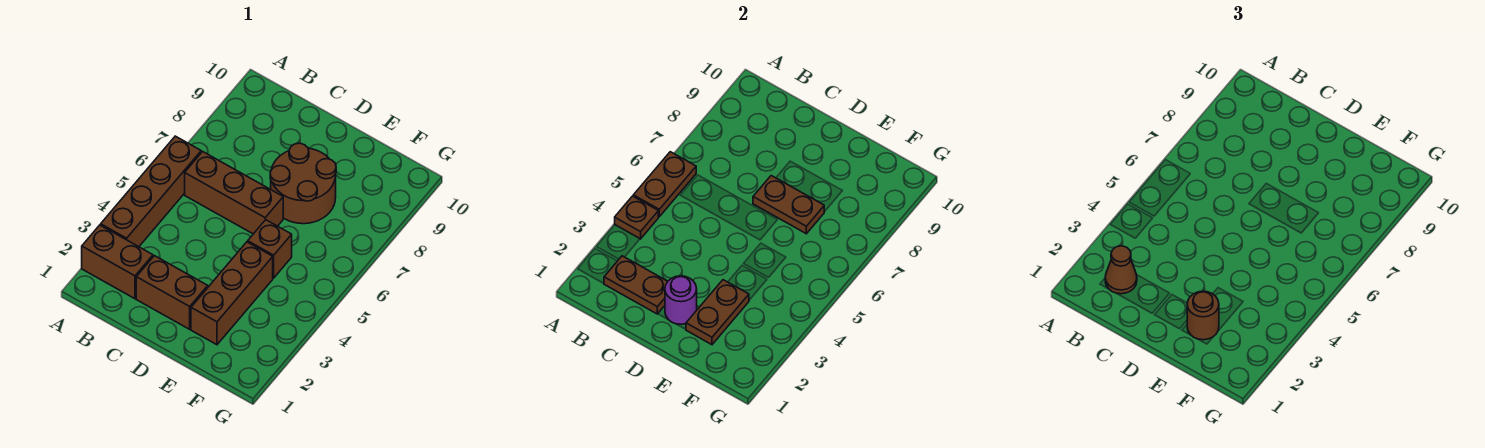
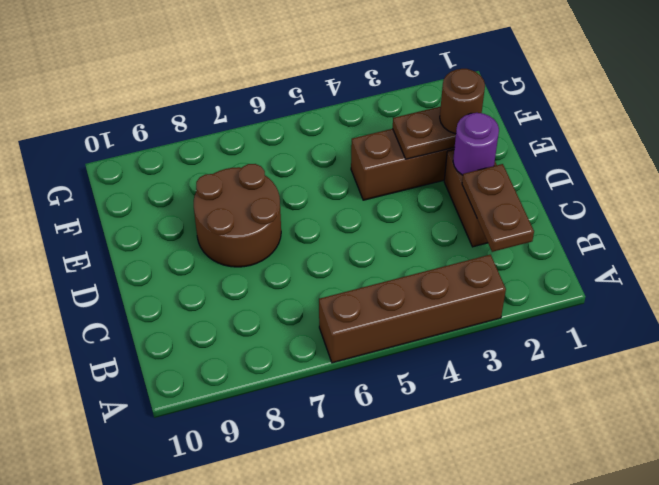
none -> brown brick A2:B2 level 1
none -> brown brick B6:D6 level 1
none -> brown brick E5 level 1

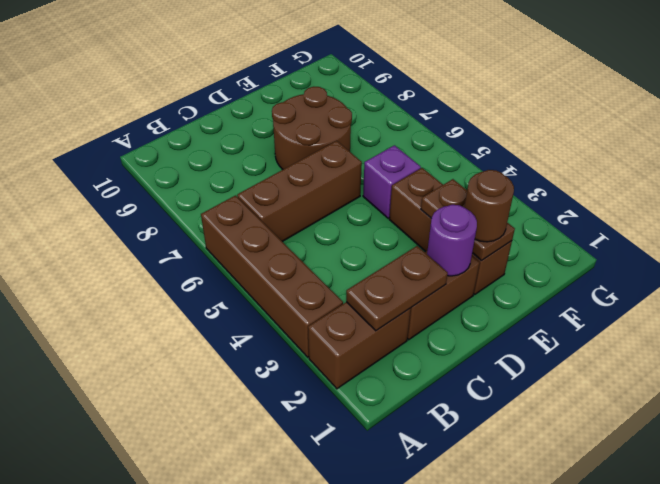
purple brick E5 level 1 -> brown brick E5 level 1
none -> brown plate A4 level 2
none -> brown plate A5:A6 level 2
none -> brown plate D7:E7 level 2

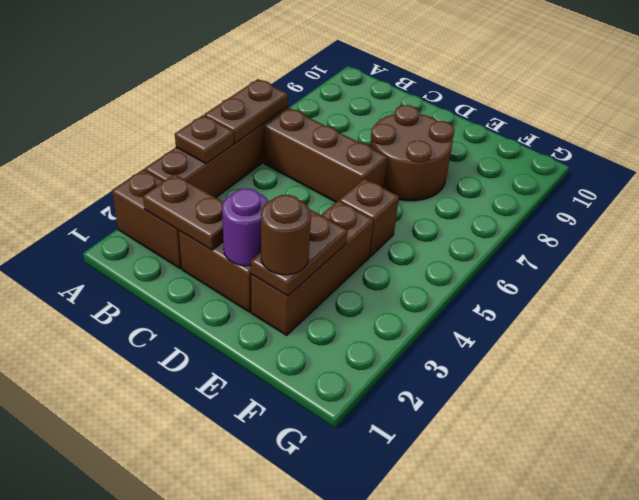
none -> brown plate D7:E7 level 2
none -> brown cone B2 level 3

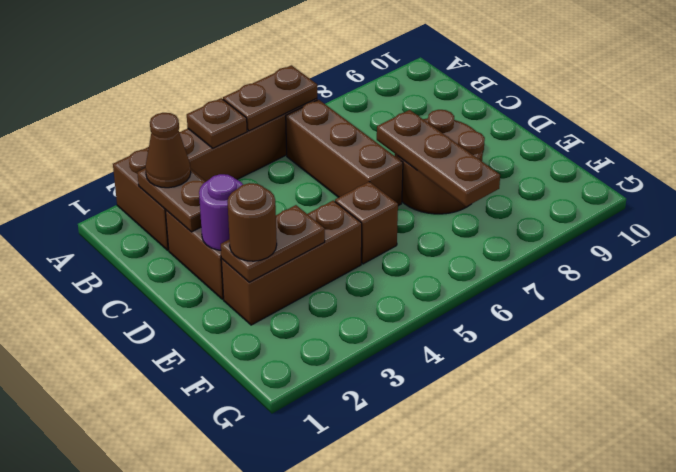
brown plate D7:F7 level 2 -> brown plate D7:E7 level 2

